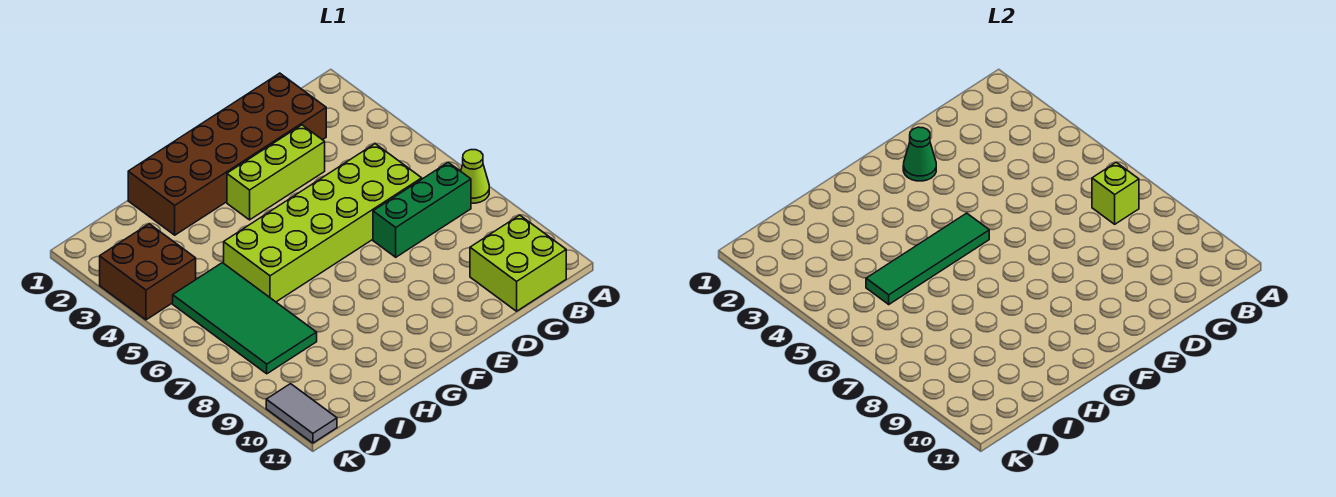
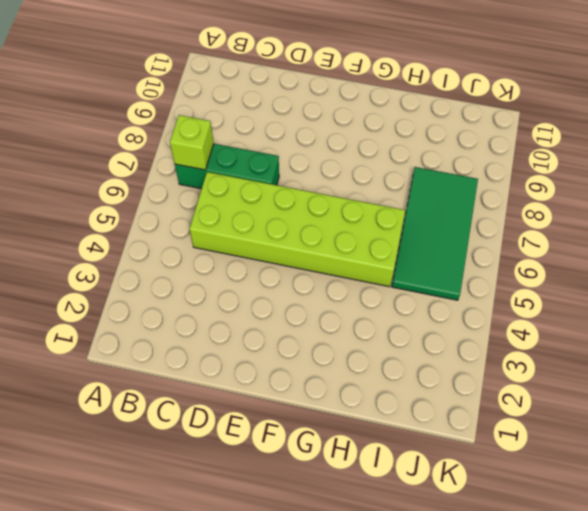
none -> lime cone A7 level 1
none -> lime brick B10:C11 level 1
none -> brown brick C1:H2 level 1

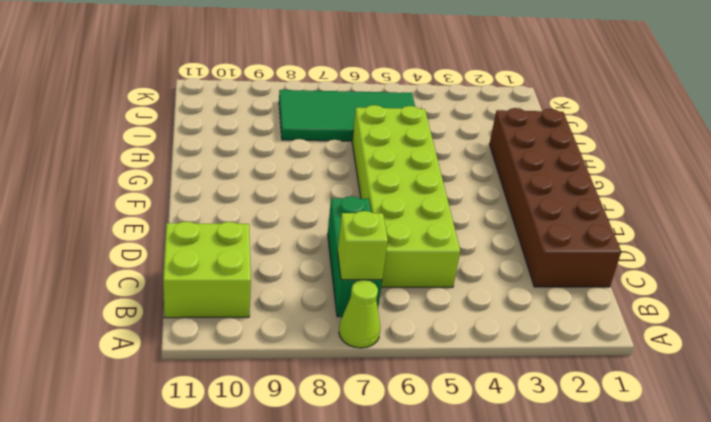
none -> lime brick D3:F3 level 1
none -> brown brick J3:K4 level 1
none -> grey tile K10:K11 level 1

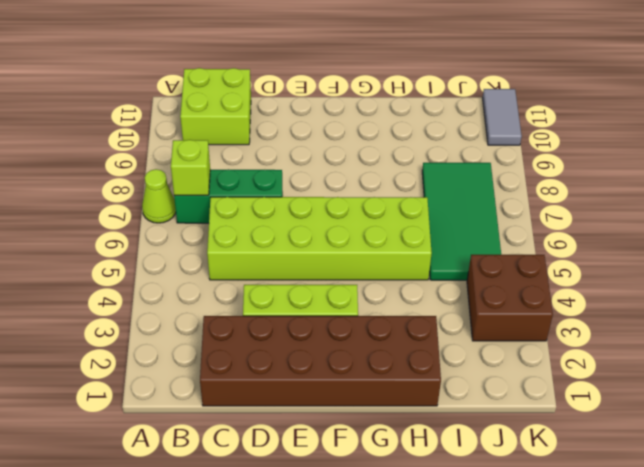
none -> green cone E2 level 2
none -> green tile F5:I5 level 2

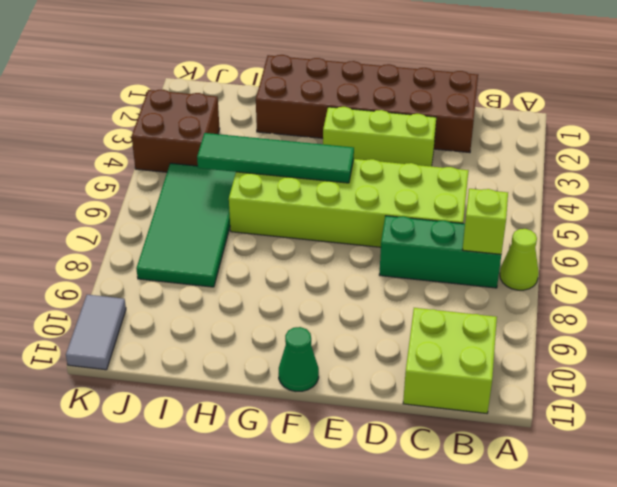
green cone F11 level 1 -> green cone E2 level 2

